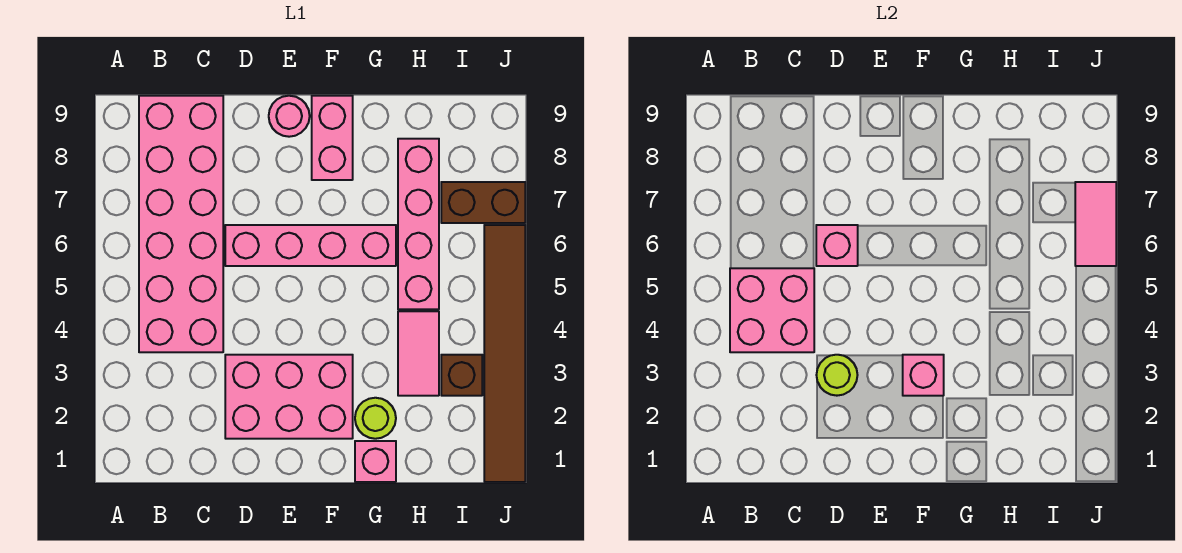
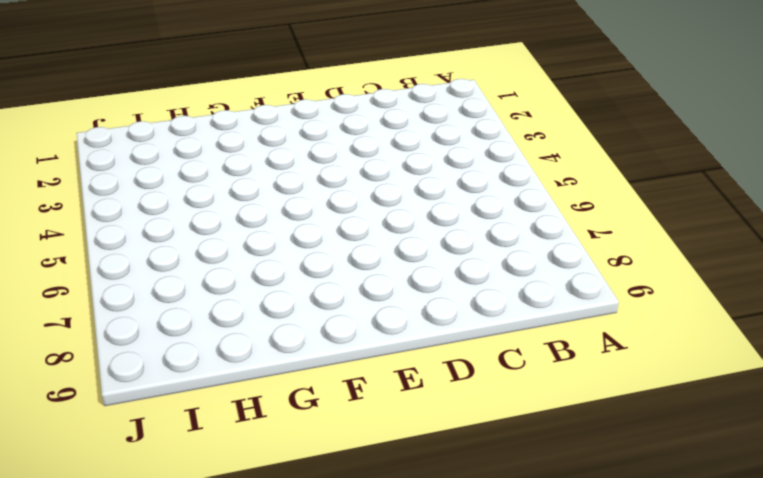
none -> pink brick B4:C9 level 1
none -> pink brick D2:F3 level 1
none -> pink brick D6:G6 level 1

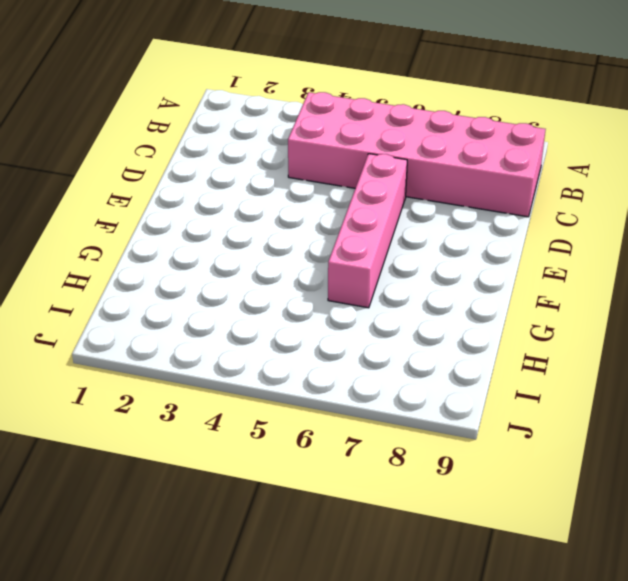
none -> pink brick D2:F3 level 1
none -> pink round brick E9 level 1
none -> pink brick F8:F9 level 1

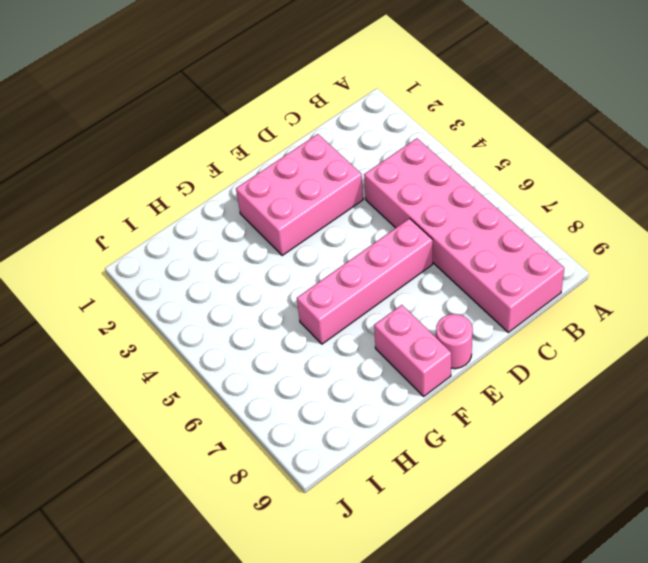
none -> pink brick G1 level 1
none -> lime round brick G2 level 1
none -> pink tile H3:H4 level 1

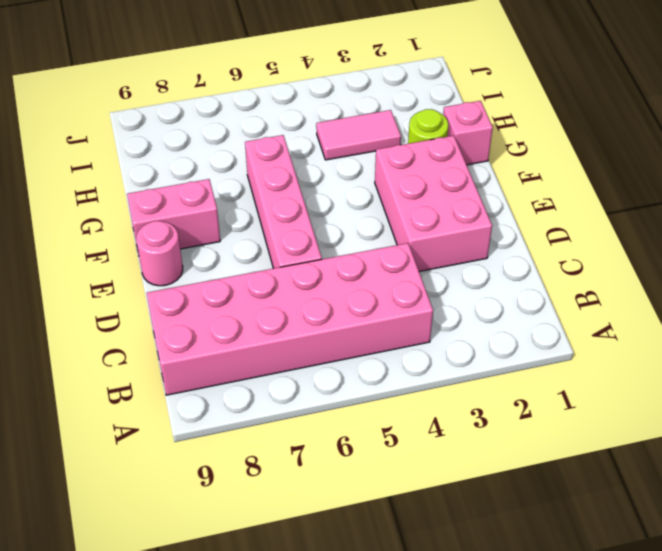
none -> pink brick H5:H8 level 1
none -> brown brick I3 level 1
none -> brown brick I7:J7 level 1

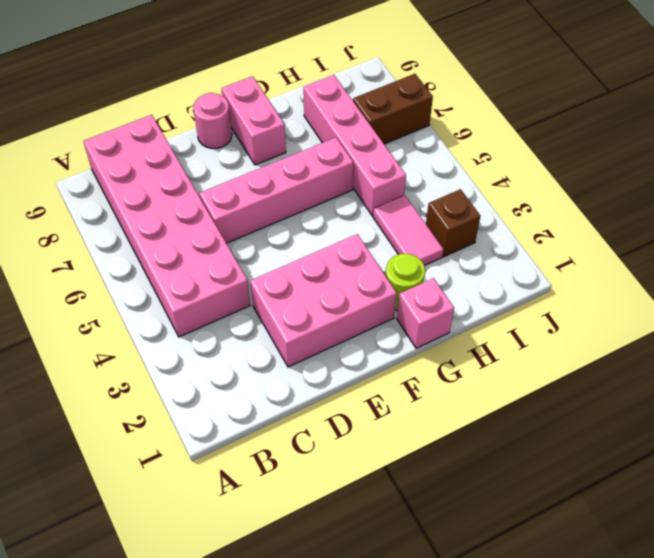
none -> brown tile J1:J6 level 1
none -> pink brick B4:C5 level 2
none -> lime round brick D3 level 2

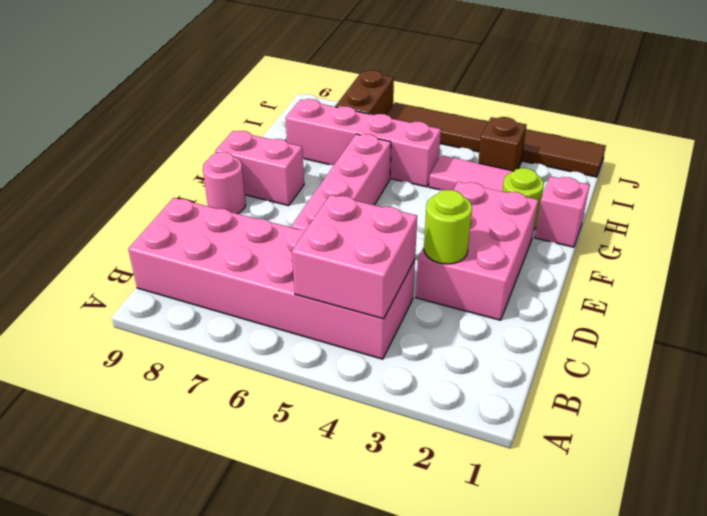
none -> pink brick D6 level 2
none -> pink brick F3 level 2
none -> pink tile J6:J7 level 2

